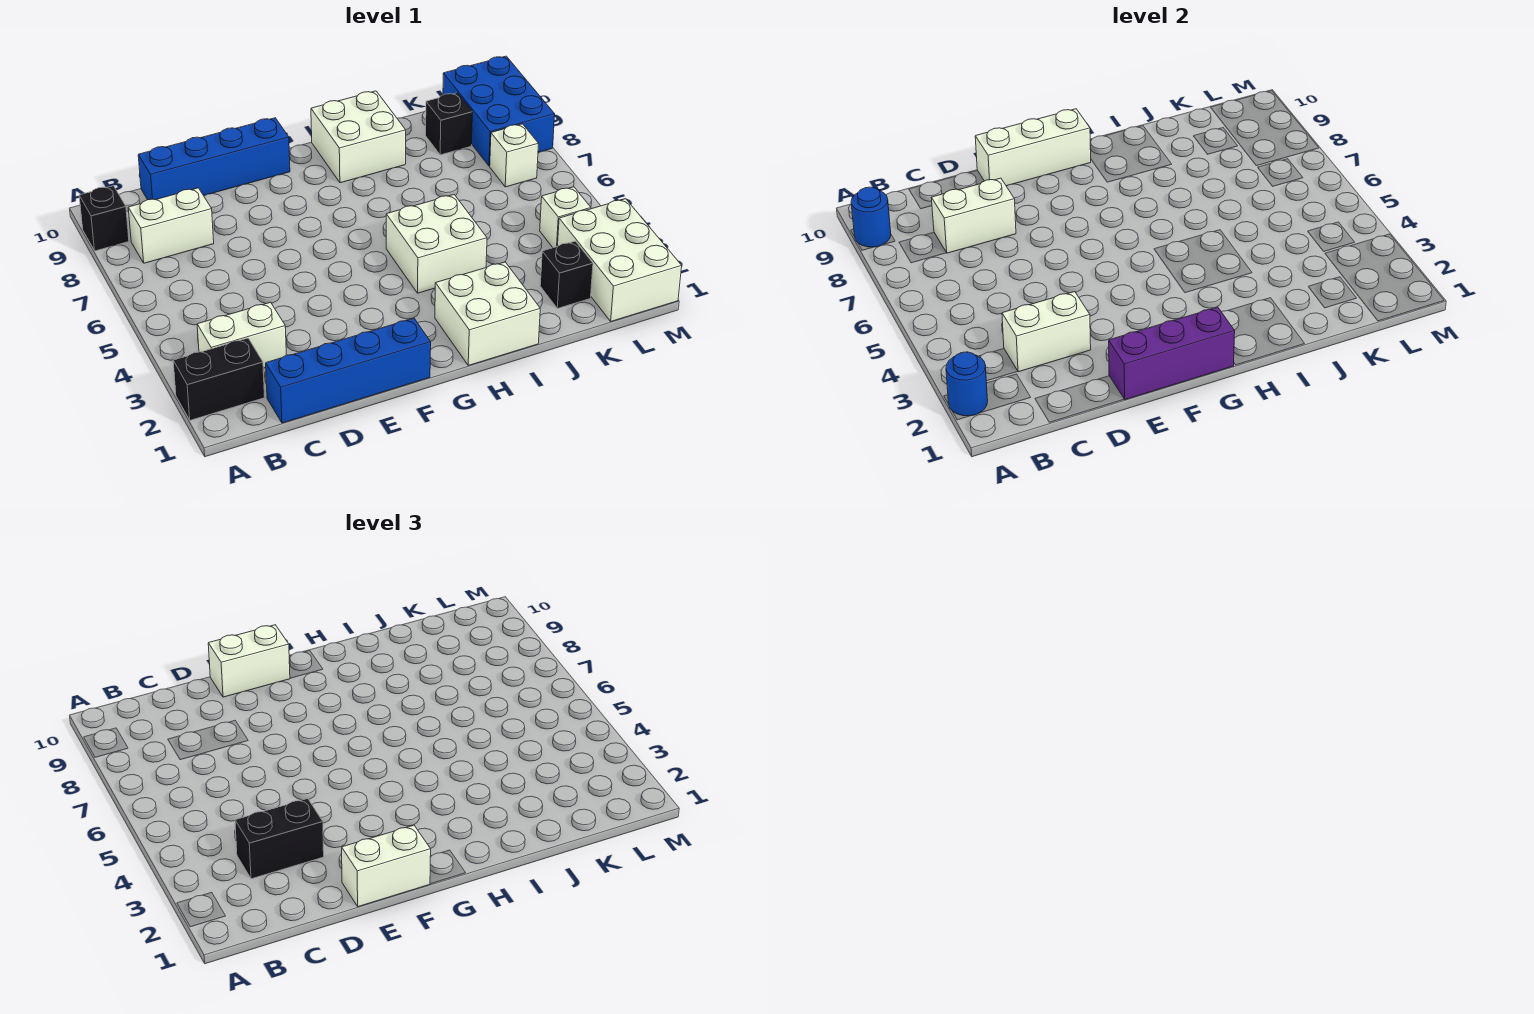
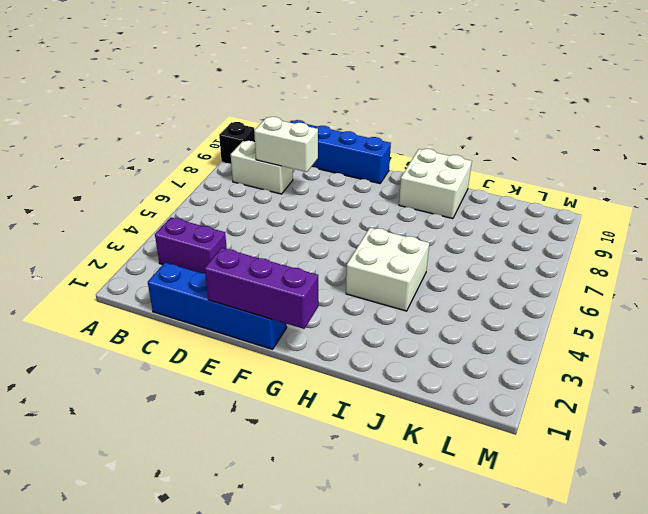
purple brick B3:C3 level 1 -> white brick B3:C3 level 1
none -> black brick A2:B2 level 1
none -> white brick H1:I2 level 1
none -> black brick K2 level 1

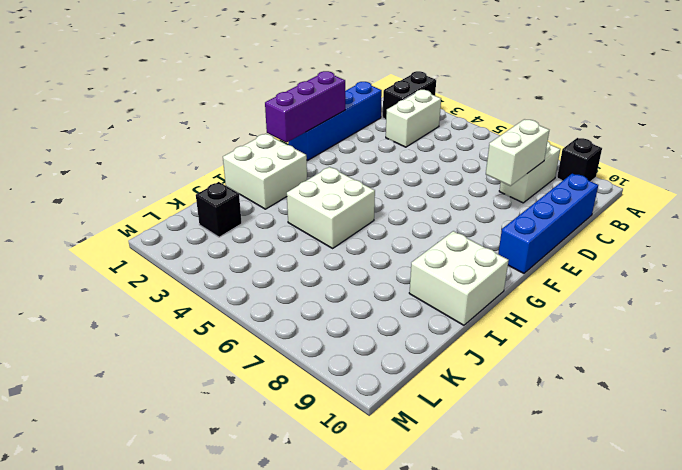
none -> black brick K9 level 1
none -> white brick L1:M3 level 1
none -> white brick L4 level 1

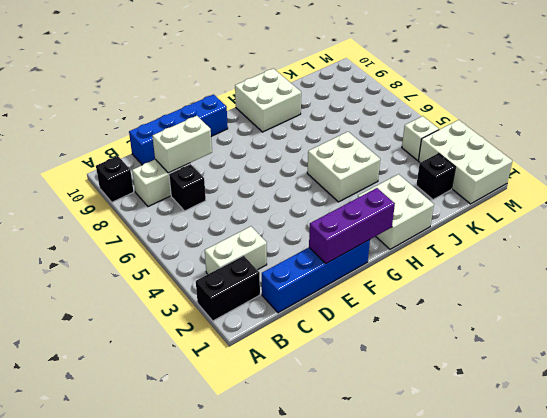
black brick C7 level 1 -> black brick K9 level 1
none -> white brick L7 level 1
none -> blue brick L8:M10 level 1
none -> blue round brick A2 level 2

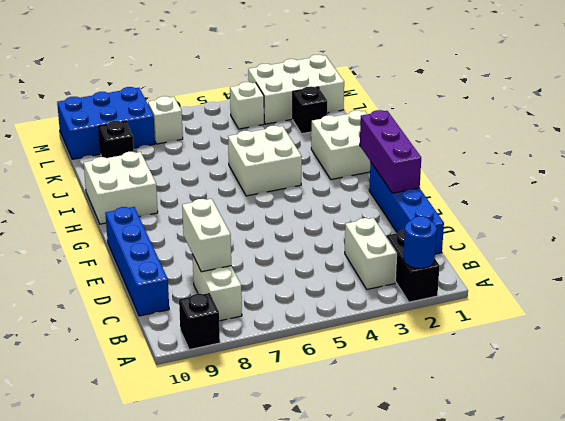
none -> blue round brick A9 level 2
none -> white brick C3:D3 level 2
none -> white brick E10:G10 level 2

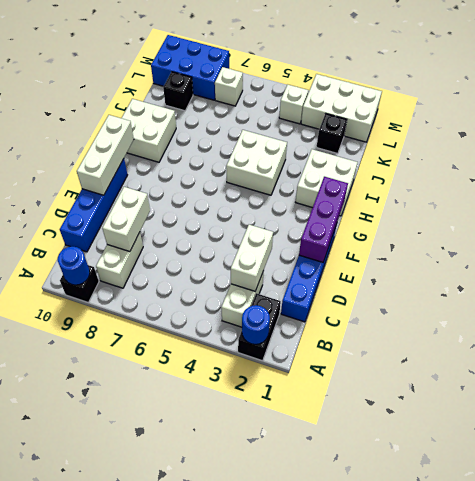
none -> black brick C3:D3 level 3
none -> white brick E1:F1 level 3
none -> white brick E10:F10 level 3

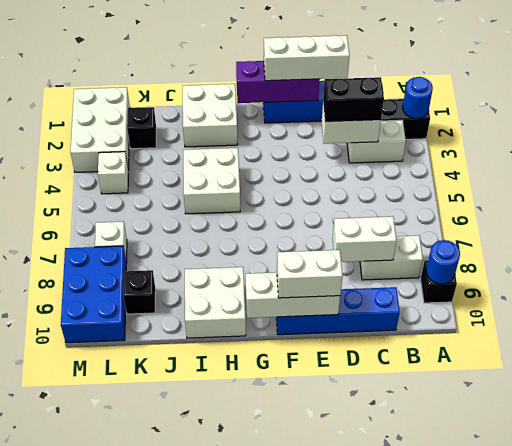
white brick D1:F1 level 3 -> white brick E1:F1 level 3

